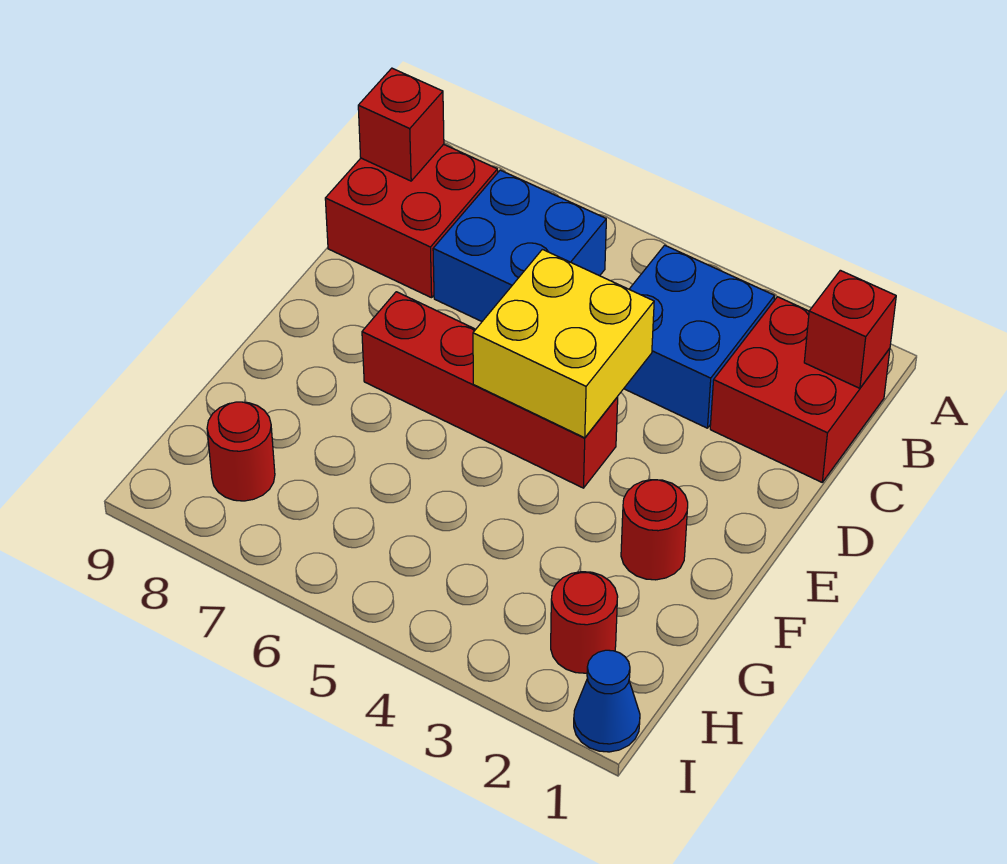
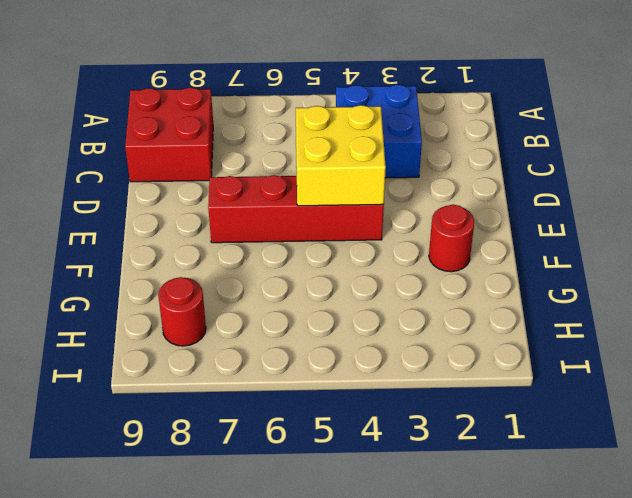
none -> red brick B1:C2 level 1
none -> blue brick B6:C7 level 1
none -> red round brick H2 level 1

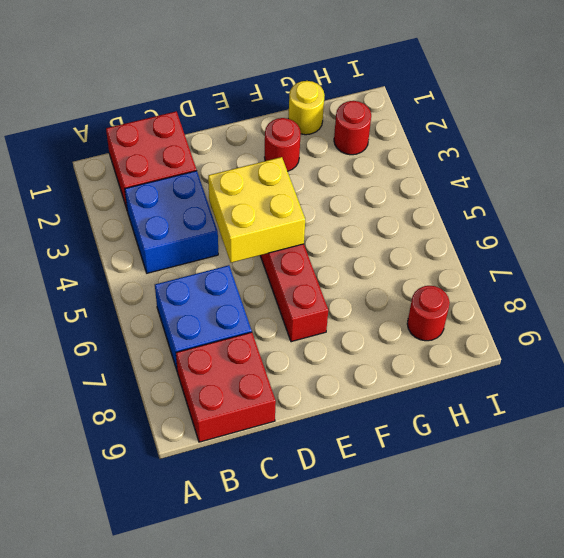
yellow round brick G1 level 1 -> none
none -> blue cone I1 level 1
none -> red brick B1 level 2
none -> red brick B9 level 2

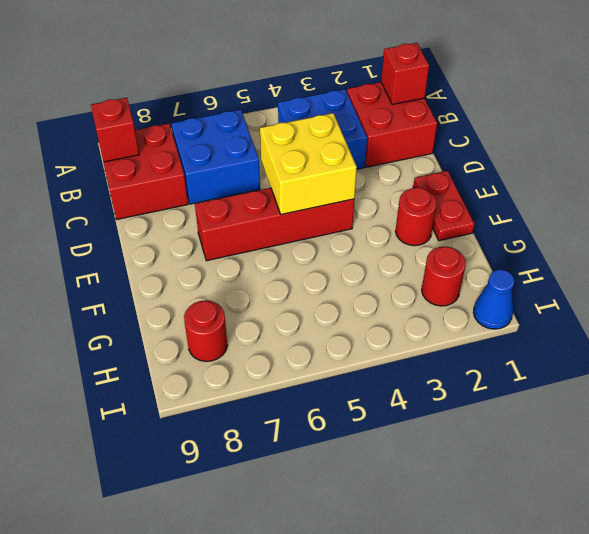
red plate E1:F1 level 1 -> none

